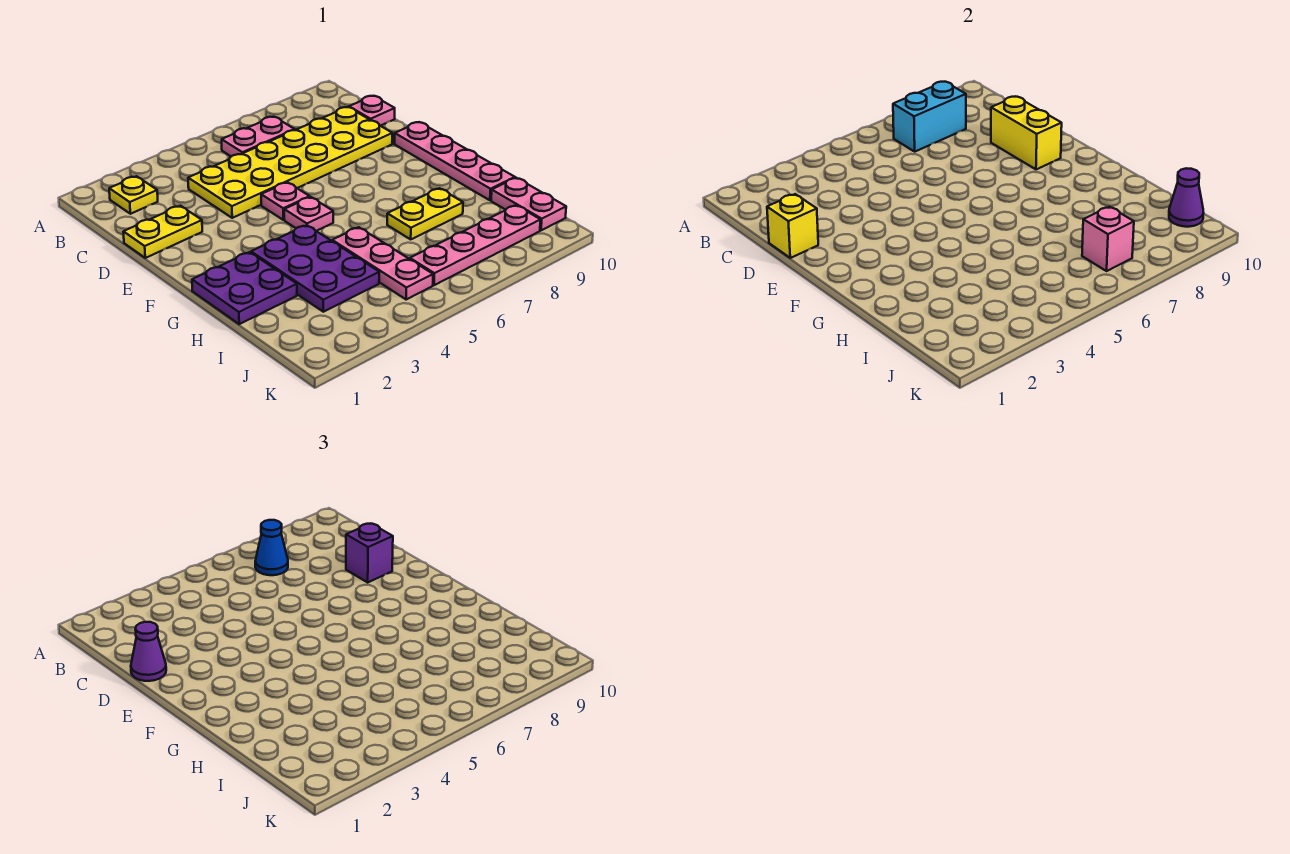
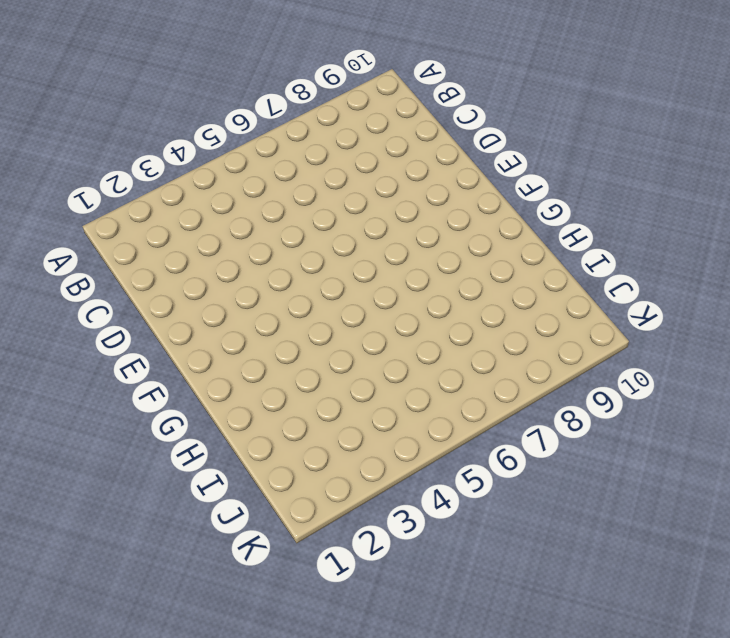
none -> yellow plate B2 level 1
none -> pink plate B6:B7 level 1
none -> yellow plate C4:D9 level 1

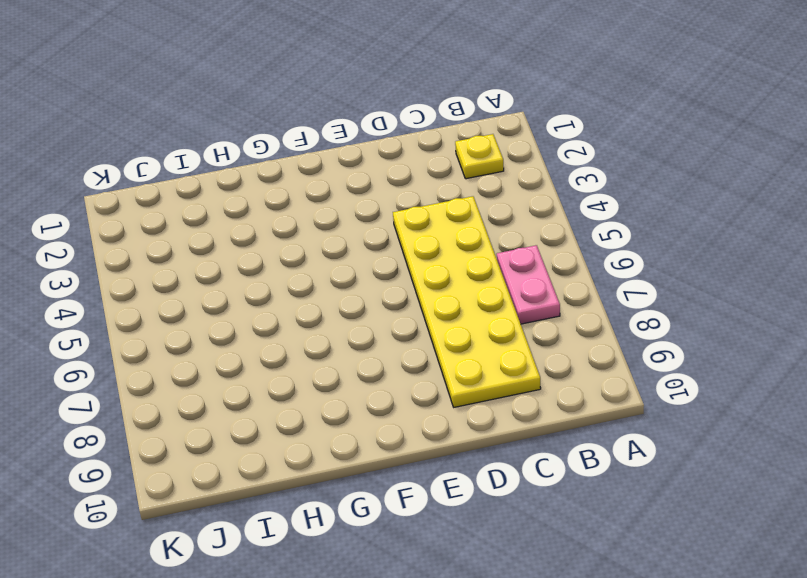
none -> pink plate C10 level 1
none -> yellow plate D1:D2 level 1
none -> pink plate E5 level 1

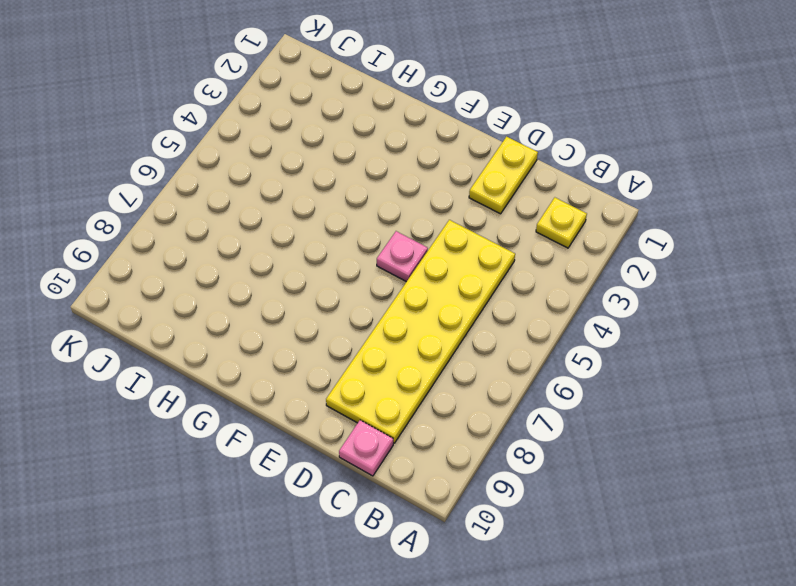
none -> pink plate B6:B7 level 1
none -> pink plate E10:H10 level 1
none -> pink plate F5 level 1

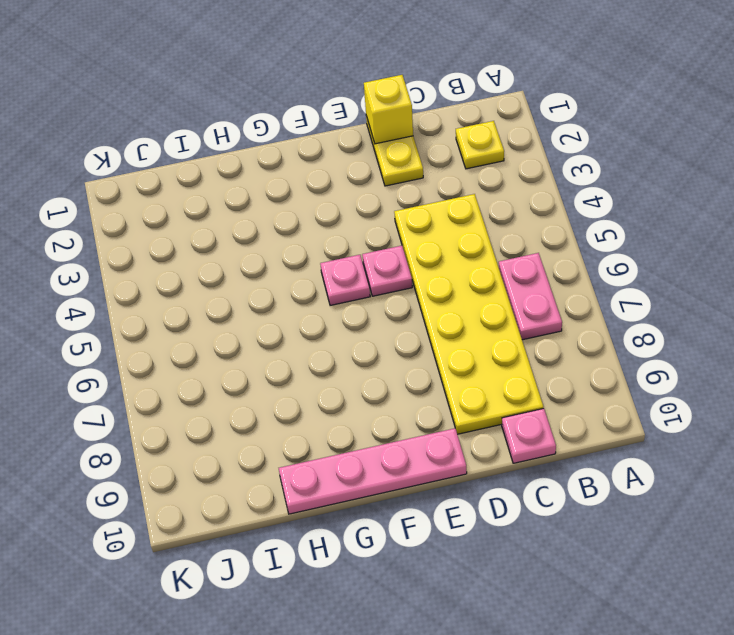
none -> purple plate G1:H2 level 1
none -> purple plate G3:I4 level 1
none -> pink plate H5:J5 level 1

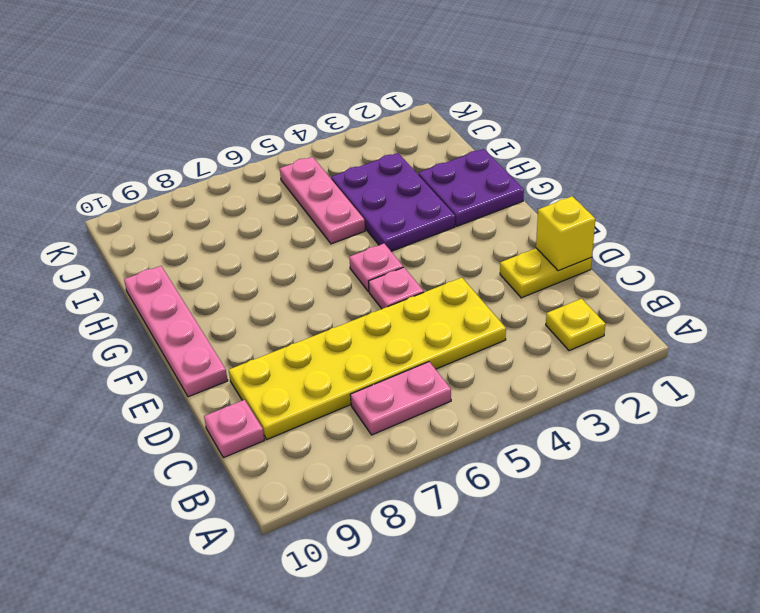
none -> yellow plate H7:H8 level 1
none -> pink plate I10:J10 level 1
none -> pink plate J6:J9 level 1

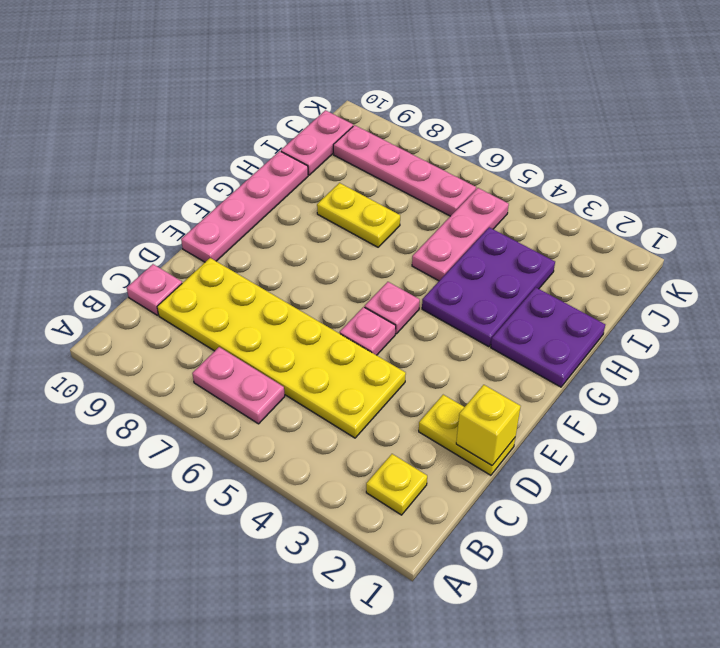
none -> cyan brick B7:B8 level 2
none -> yellow brick D9:E9 level 2
none -> pink brick J7 level 2

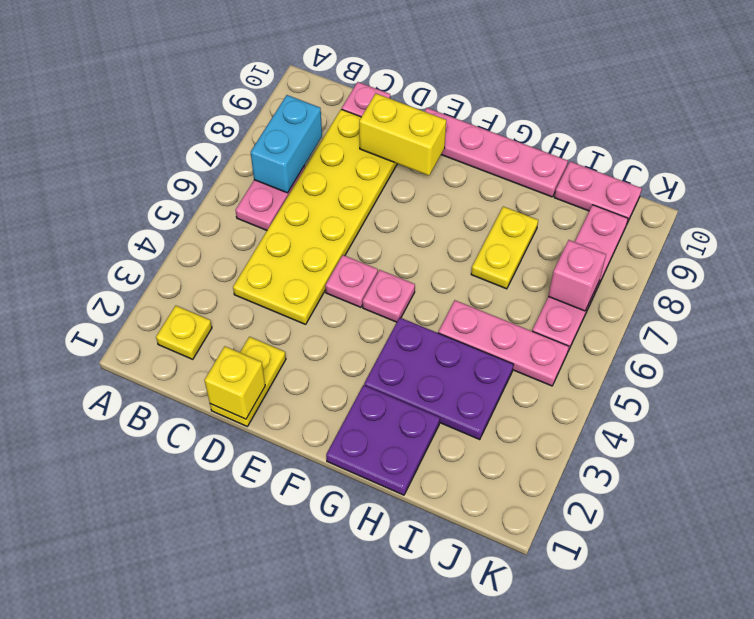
none -> purple cone J10 level 2
none -> blue cone B7 level 3
none -> purple cone D1 level 3

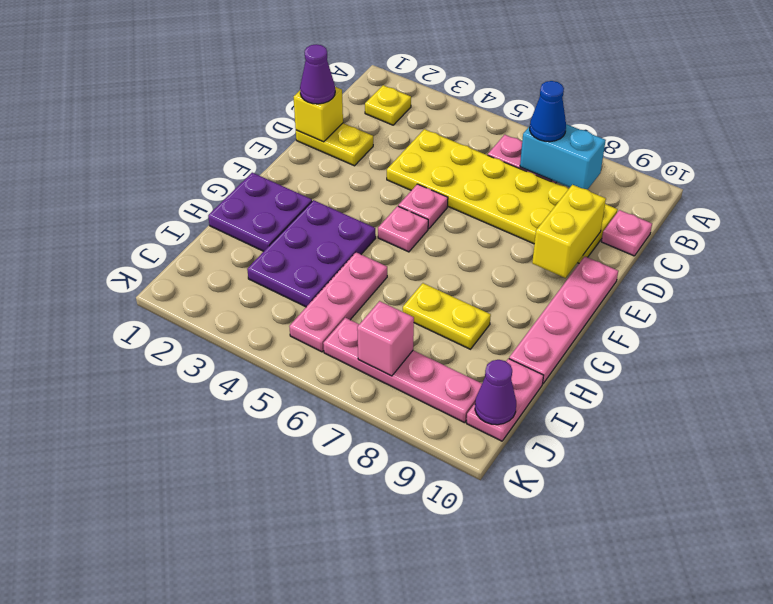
none -> purple brick D9 level 3

